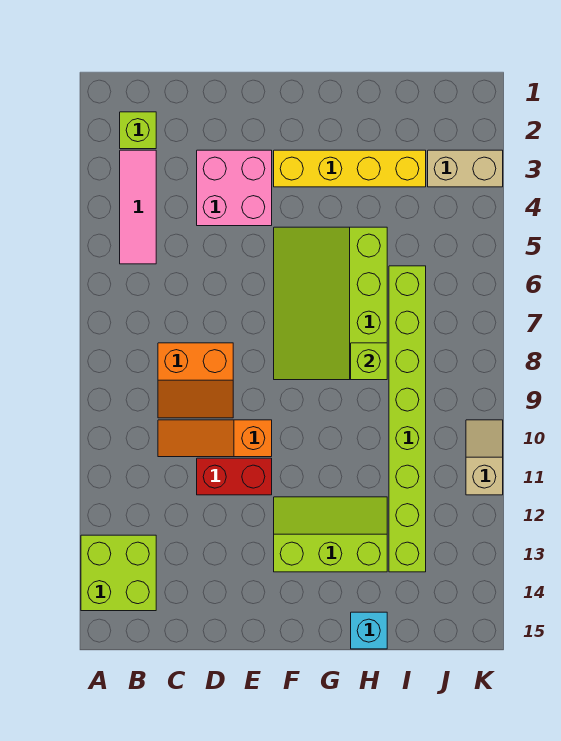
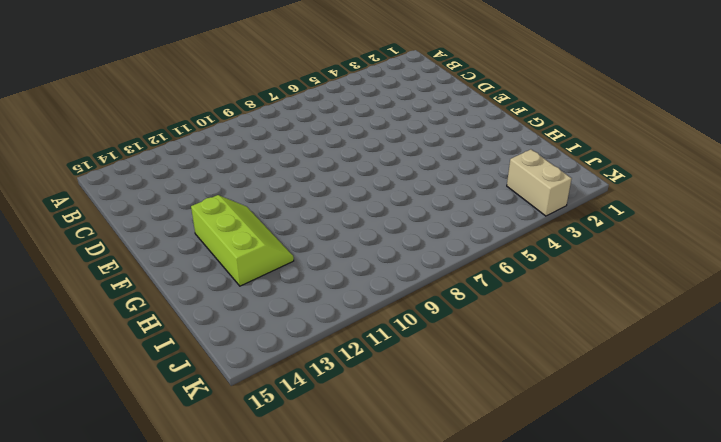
none -> lime brick A13:B14 level 1
none -> lime brick B2 level 1
none -> pink tile B3:B5 level 1

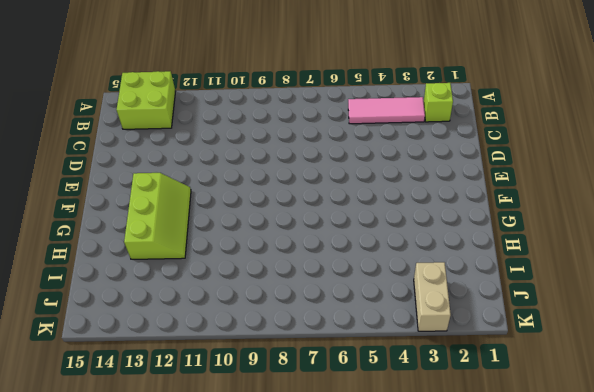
none -> orange slope C8:D9 level 1 top 8
none -> orange slope C10:E10 level 1 top E
none -> pink brick D3:E4 level 1

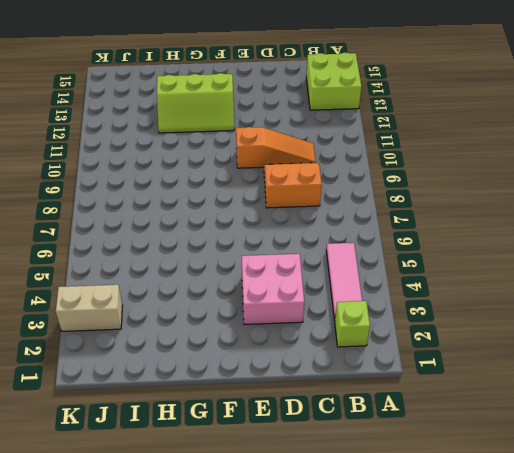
none -> red brick D11:E11 level 1
none -> yellow brick F3:I3 level 1
none -> lime slope F5:H8 level 1 top H

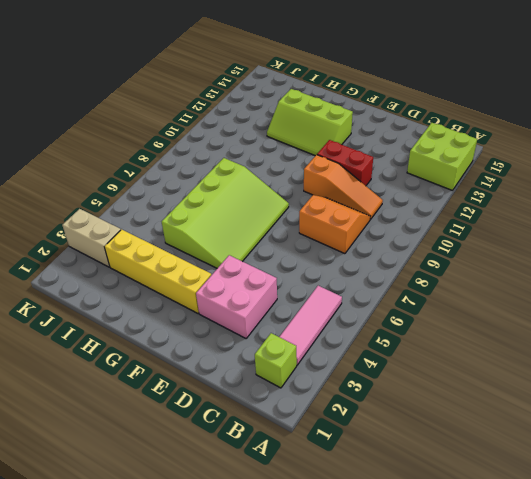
none -> cyan brick H15 level 1
none -> lime brick I6:I13 level 1
none -> tan slope K10:K11 level 1 top 11

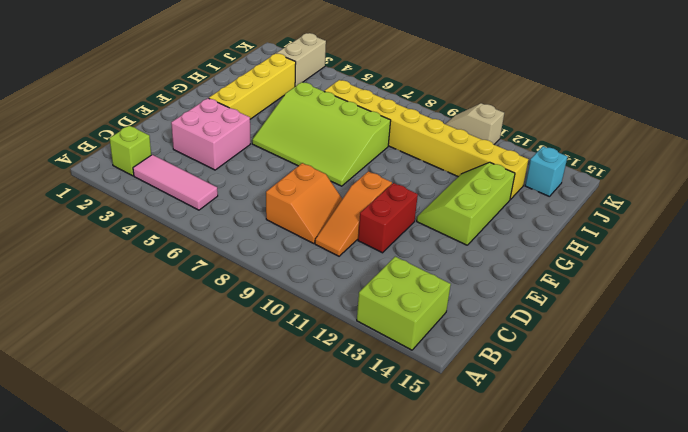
yellow brick I6:I13 level 1 -> lime brick I6:I13 level 1
cyan brick J14 level 1 -> cyan brick H15 level 1
none -> lime brick H8 level 2

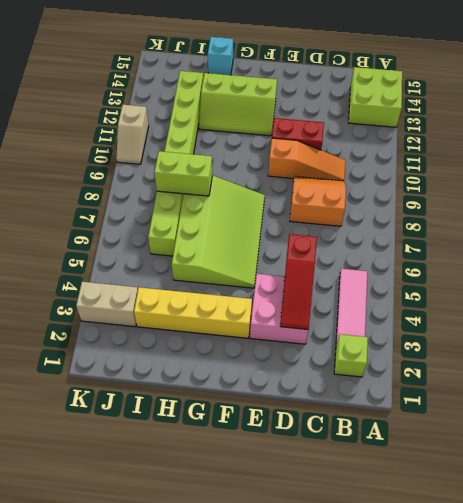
red slope D3:D5 level 2 top 5 -> none
lime brick H8:I8 level 2 -> lime brick H8 level 2

